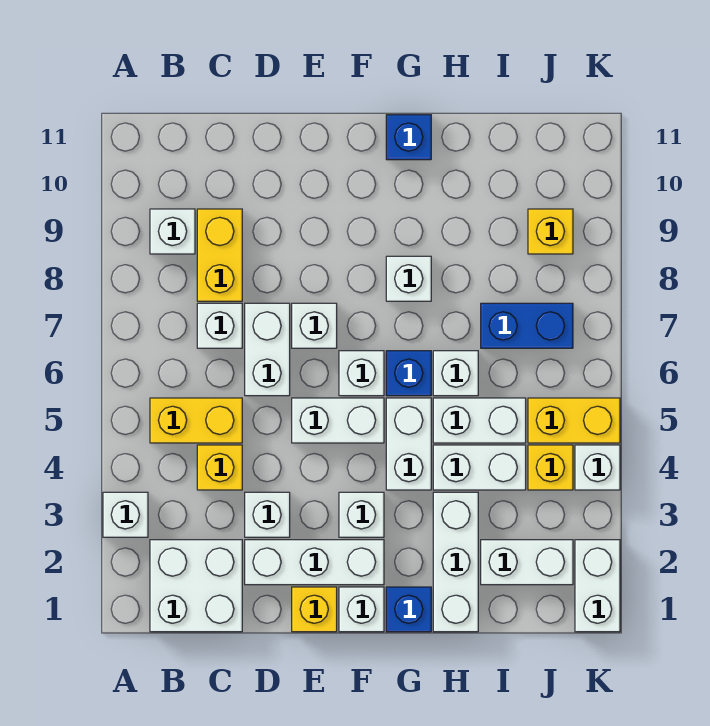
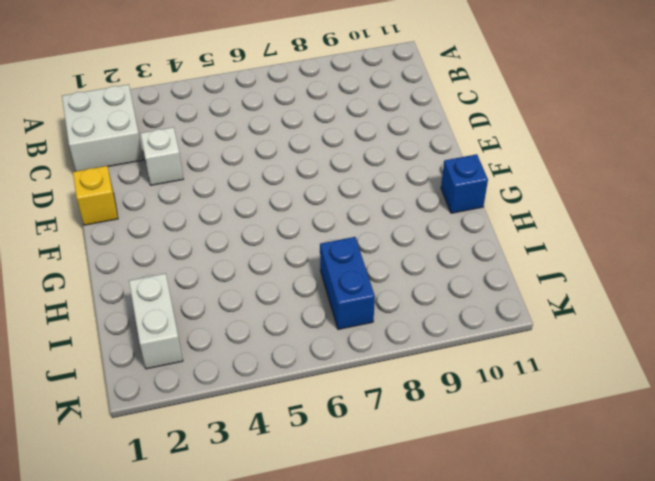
none -> white brick A3 level 1
none -> yellow brick B5:C5 level 1
none -> white brick B9 level 1
none -> yellow brick C4 level 1

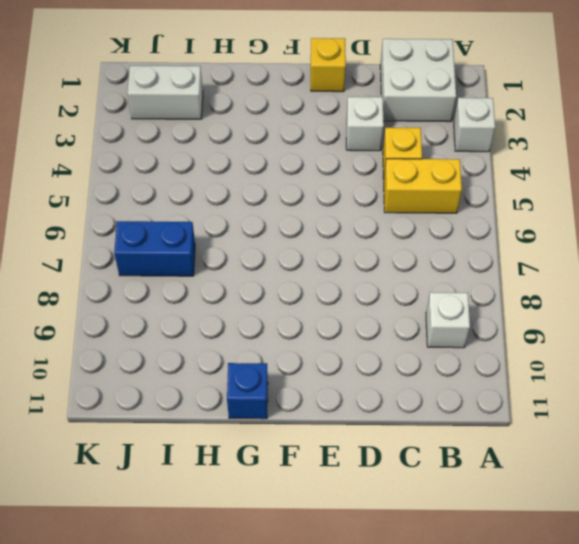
none -> white brick C7 level 1
none -> yellow brick C8:C9 level 1
none -> white brick D2:F2 level 1
none -> white brick D6:D7 level 1

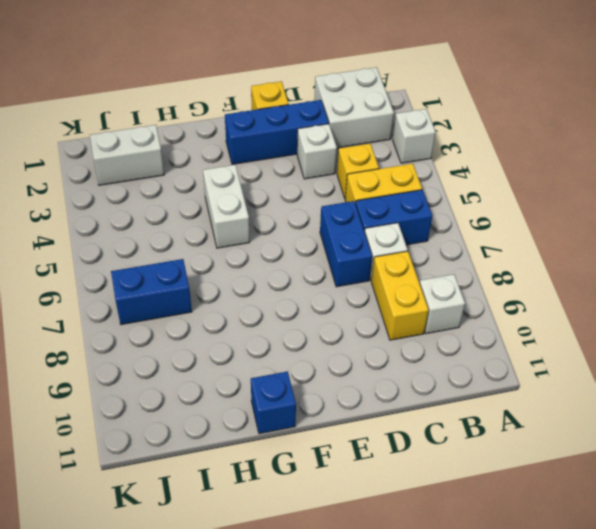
blue brick B6:C6 level 1 -> none
blue brick D2:F2 level 1 -> white brick D2:F2 level 1
blue brick D6:D7 level 1 -> white brick D6:D7 level 1
none -> white brick E5:F5 level 1
none -> white brick E7 level 1
none -> white brick F1 level 1
none -> white brick F3 level 1

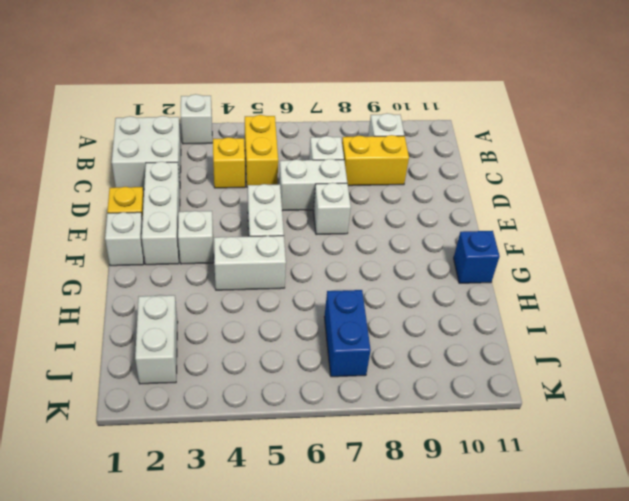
none -> white brick D3 level 1
none -> white brick F6 level 1
none -> blue brick G1 level 1
none -> blue brick G6 level 1

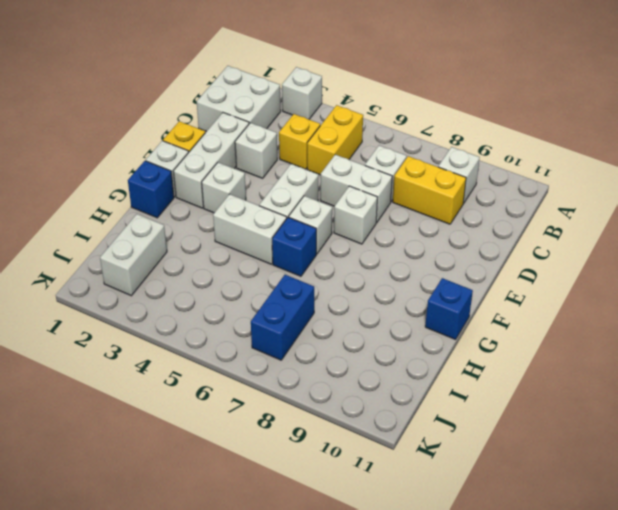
none -> white brick G8 level 1
none -> white brick H1:H3 level 1
none -> white brick H4:I4 level 1
none -> white brick H5:I5 level 1

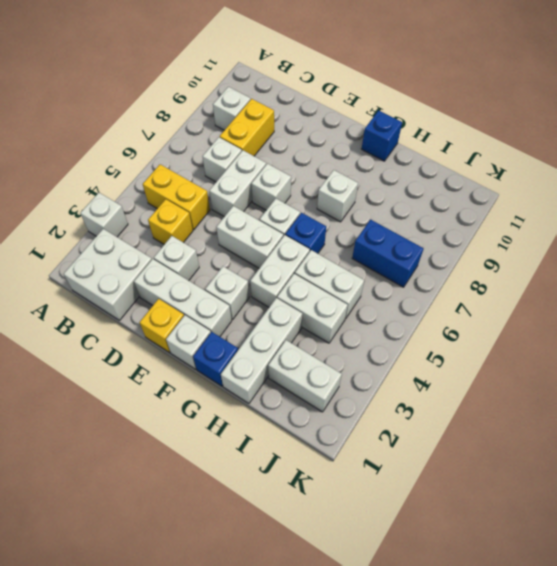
none -> white brick H6 level 1
none -> yellow brick J4 level 1
none -> yellow brick J5:K5 level 1
none -> yellow brick J9 level 1

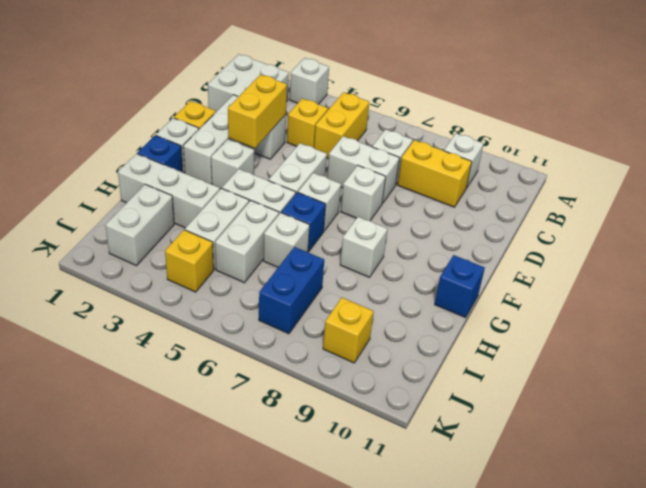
yellow brick D3:E3 level 2 -> yellow brick J5:K5 level 1
none -> white brick K1:K2 level 1
none -> white brick K4 level 1

